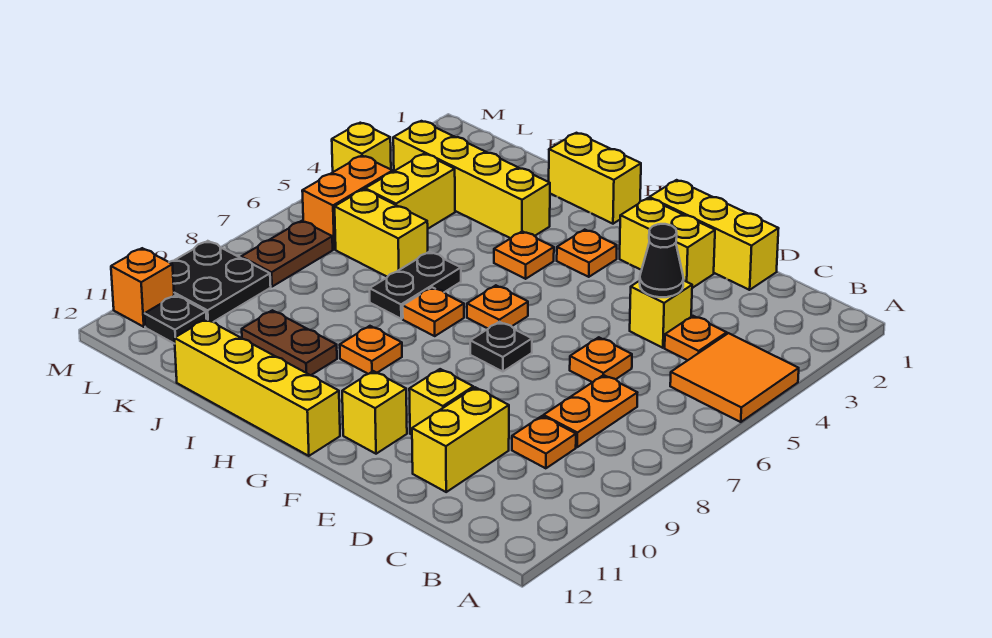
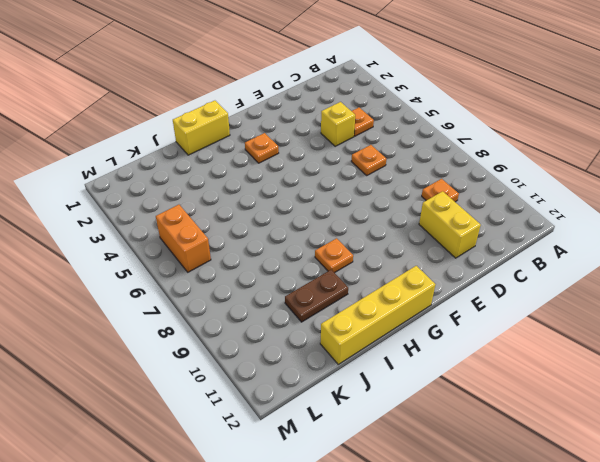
none -> orange tile A4:B5 level 1
none -> orange plate C7:C8 level 1
none -> yellow brick D1:F1 level 1
none -> yellow brick E2:F2 level 1

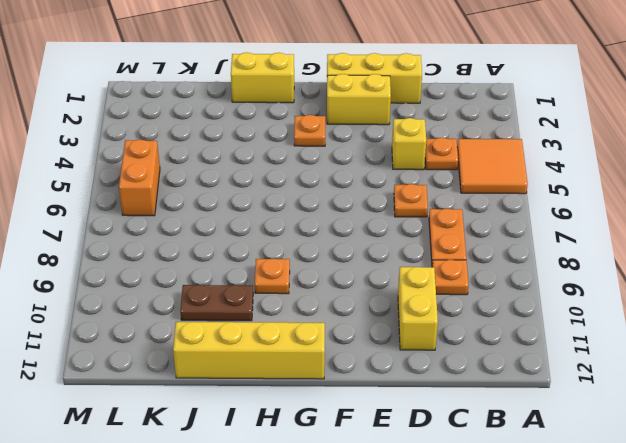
none -> yellow brick E10 level 1
none -> black plate F7 level 1
none -> yellow brick F11 level 1
none -> orange plate G6 level 1

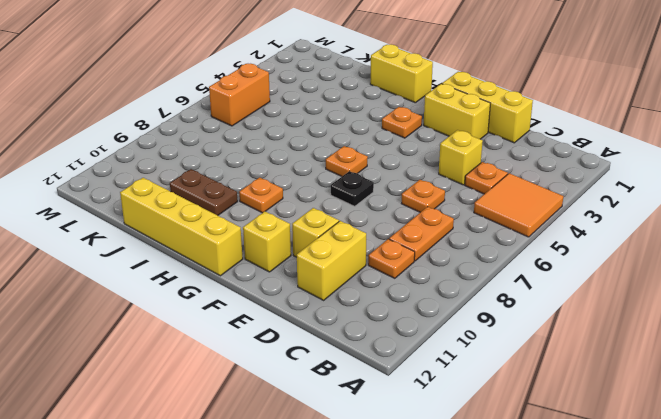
none -> orange plate H4 level 1
none -> orange plate H7 level 1
none -> yellow brick I3:L3 level 1
none -> black plate I6:I7 level 1

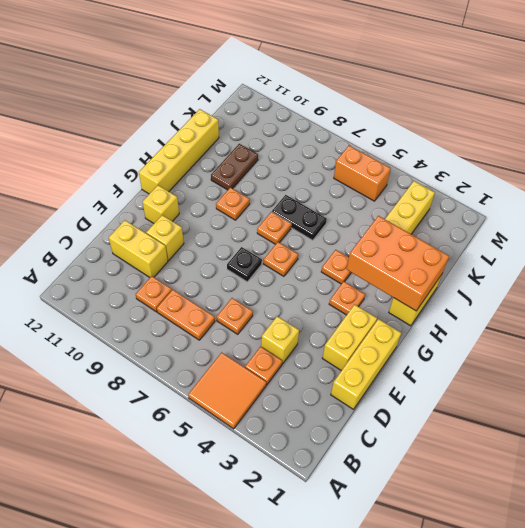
orange brick H1:I3 level 2 -> none
none -> yellow brick J6:K6 level 1
none -> yellow brick K4:K5 level 1
none -> brown plate L7:L8 level 1
none -> black plate L9:M10 level 1

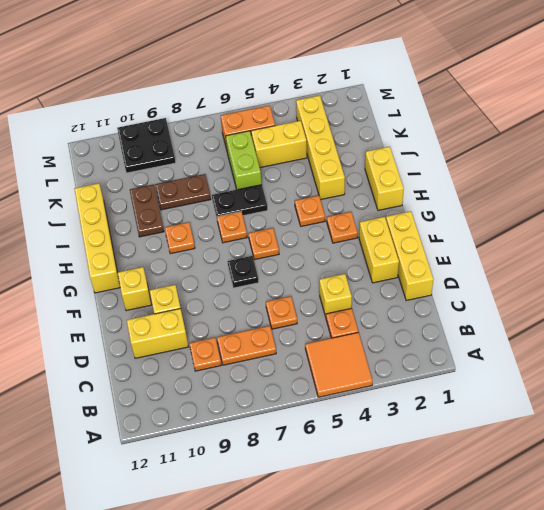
lime brick J6:K6 level 1 -> yellow brick J6:K6 level 1
brown plate J8:J9 level 1 -> brown plate L7:L8 level 1
none -> black plate L11 level 1
none -> yellow brick M4 level 1
none -> orange brick M11 level 1
none -> black cone D4 level 2

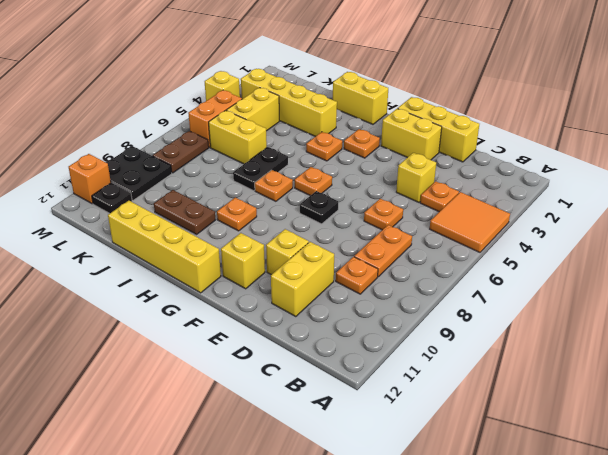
none -> black cone D4 level 2

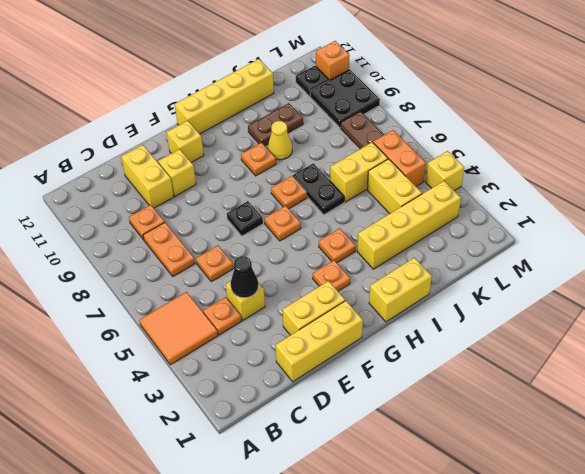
yellow cone I9 level 1 -> none

